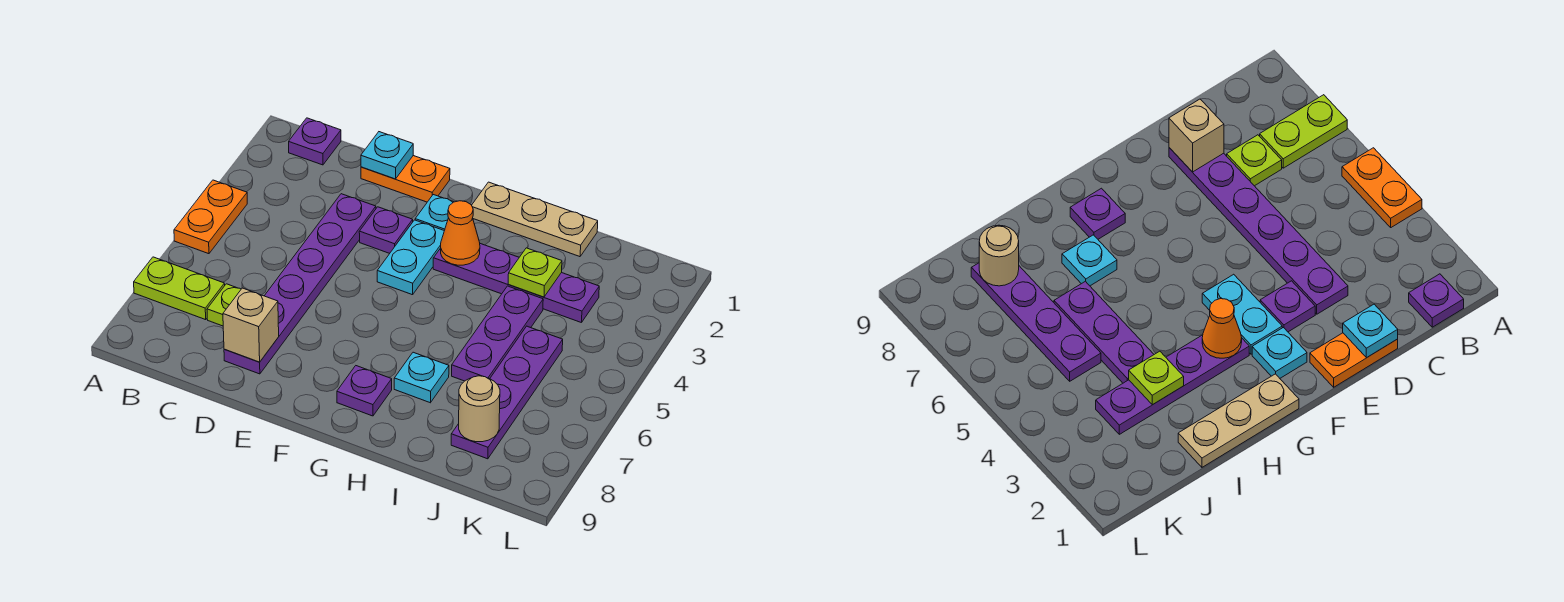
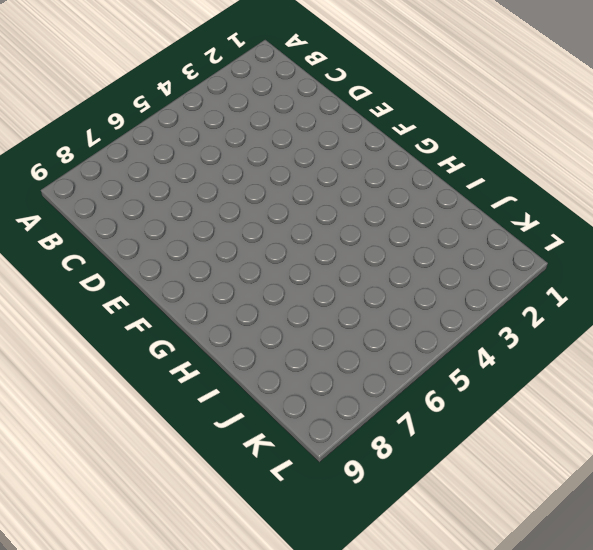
none -> orange plate A4:A5 level 1
none -> lime plate A7:B7 level 1
none -> purple plate B1 level 1

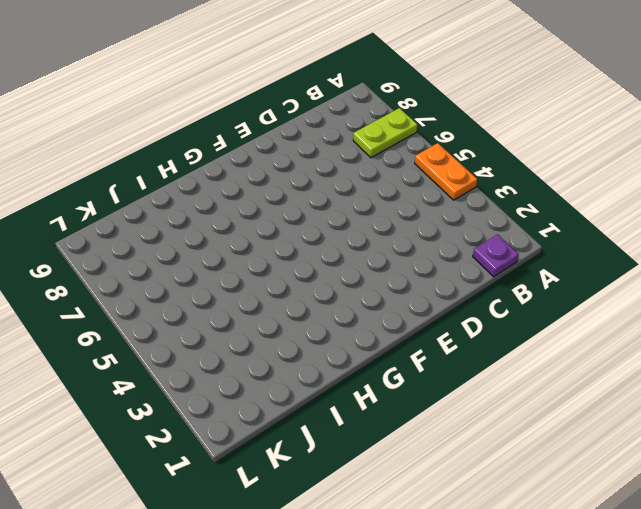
none -> lime plate C7 level 1
none -> orange plate D1:E1 level 1
none -> purple plate D3:D8 level 1

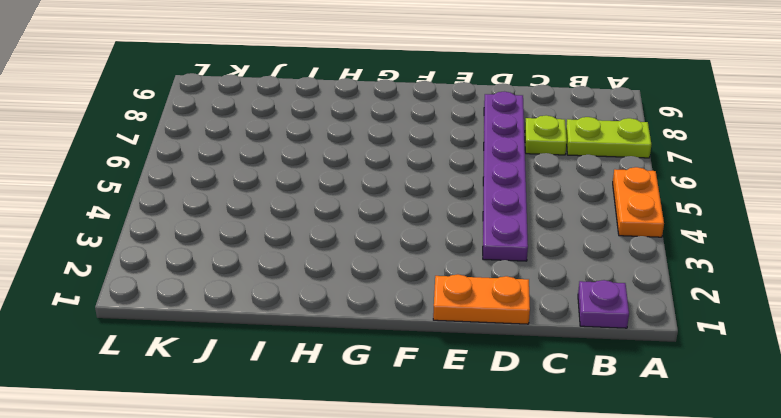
none -> purple plate E3 level 1
none -> cyan plate F2 level 1
none -> cyan plate F3:F4 level 1

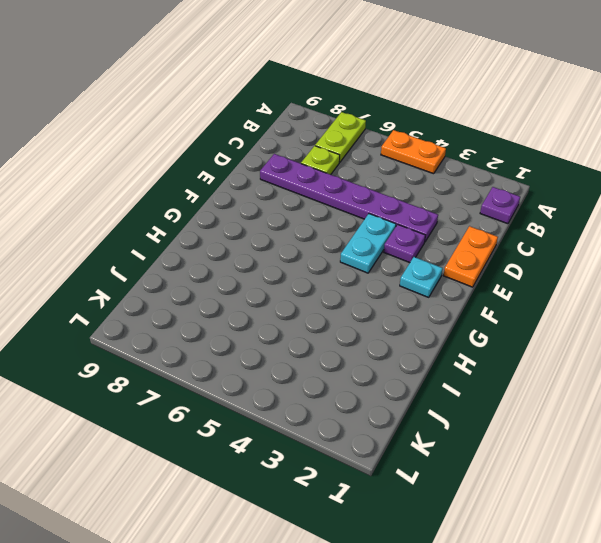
cyan plate E4:F4 level 1 -> cyan plate F3:F4 level 1
none -> tan plate G1:I1 level 1
none -> purple plate G3:J3 level 1
none -> purple plate G8 level 1

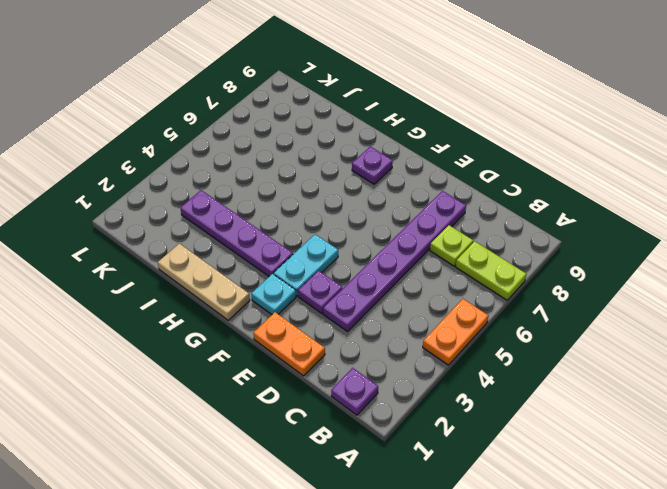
none -> cyan plate H7 level 1
none -> purple plate I4:I6 level 1
none -> purple plate J5:J8 level 1

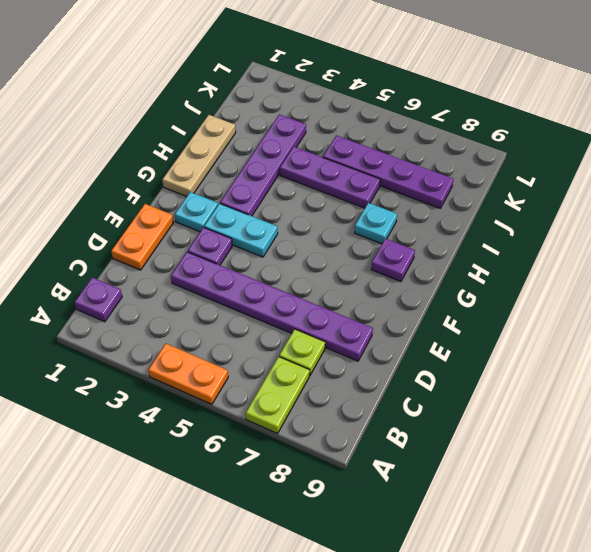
none -> cyan plate D1 level 2
none -> tan brick D8 level 2
none -> orange cone G3 level 2

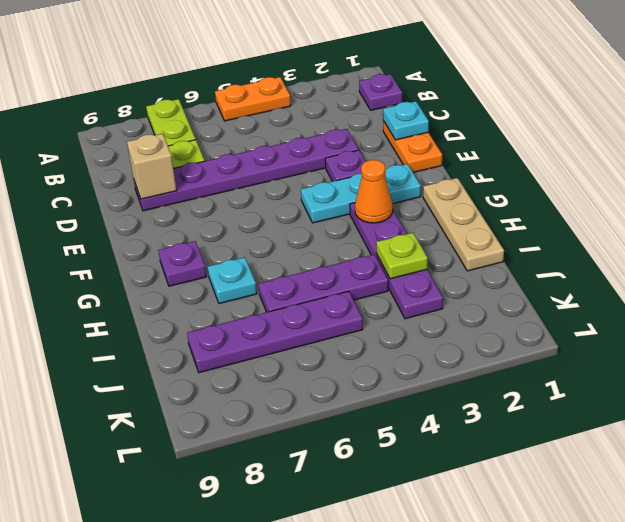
none -> tan round brick J8 level 2

